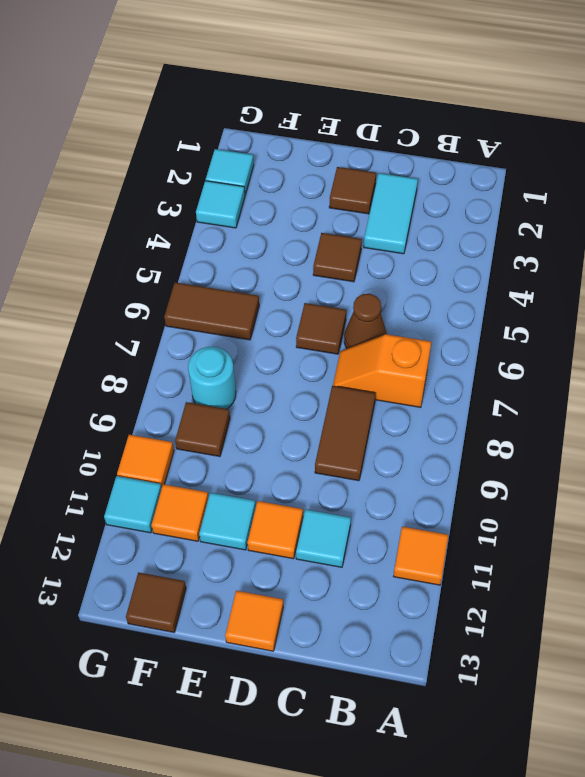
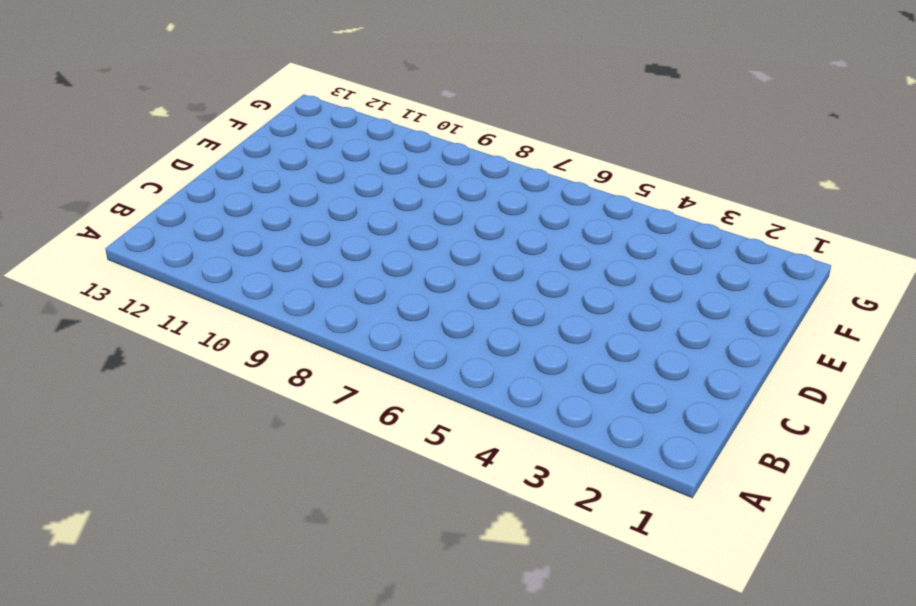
none -> orange tile A11 level 1
none -> orange slope B7:C7 level 1 top B
none -> cyan tile C2:C3 level 1

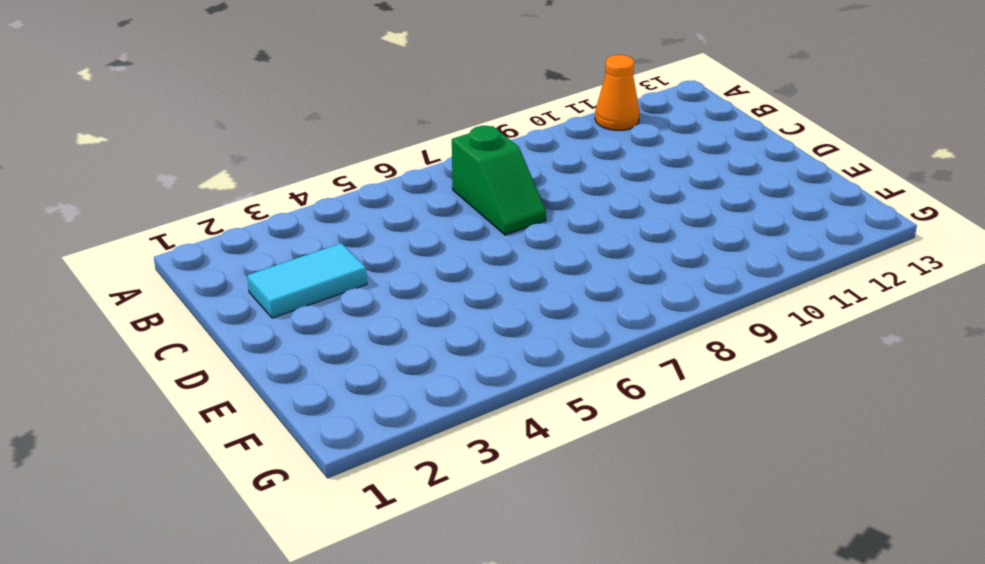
orange cone A11 level 1 -> orange tile A11 level 1
green slope B7:C7 level 1 top B -> orange slope B7:C7 level 1 top B
none -> brown cone C6 level 1
none -> brown tile C8:C9 level 1
none -> cyan tile C11 level 1

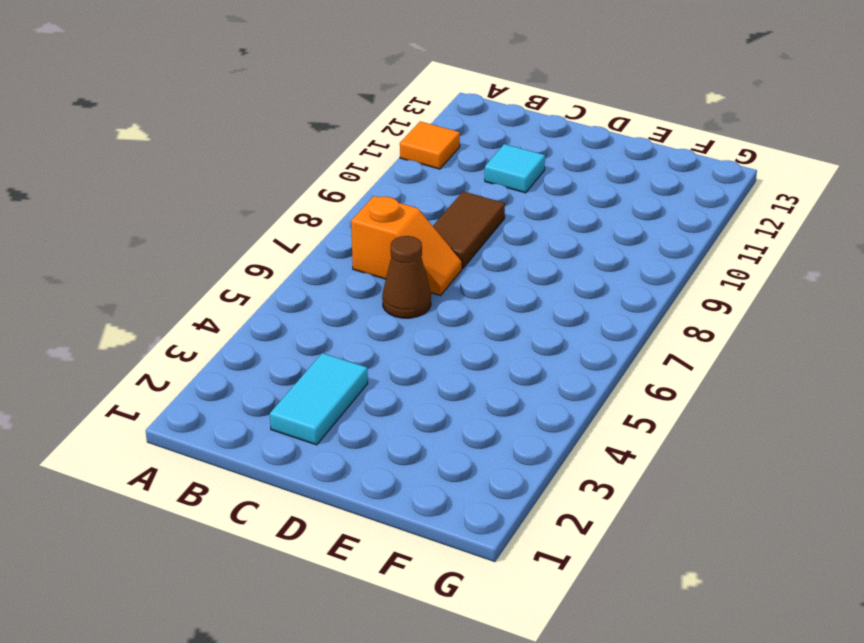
none -> brown tile D2 level 1
none -> brown tile D4 level 1
none -> brown tile D6 level 1

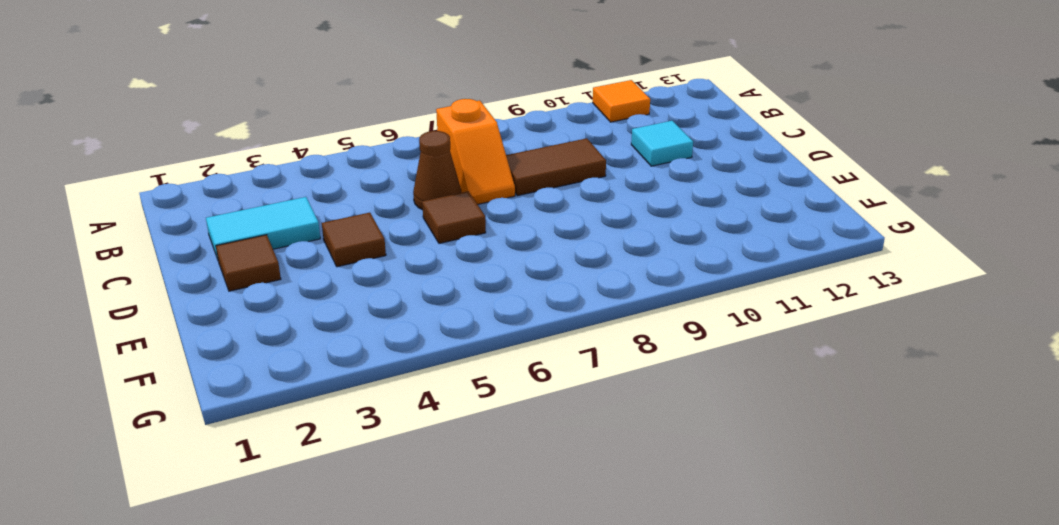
none -> orange tile D11 level 1
none -> orange tile D13 level 1
none -> cyan tile E11 level 1

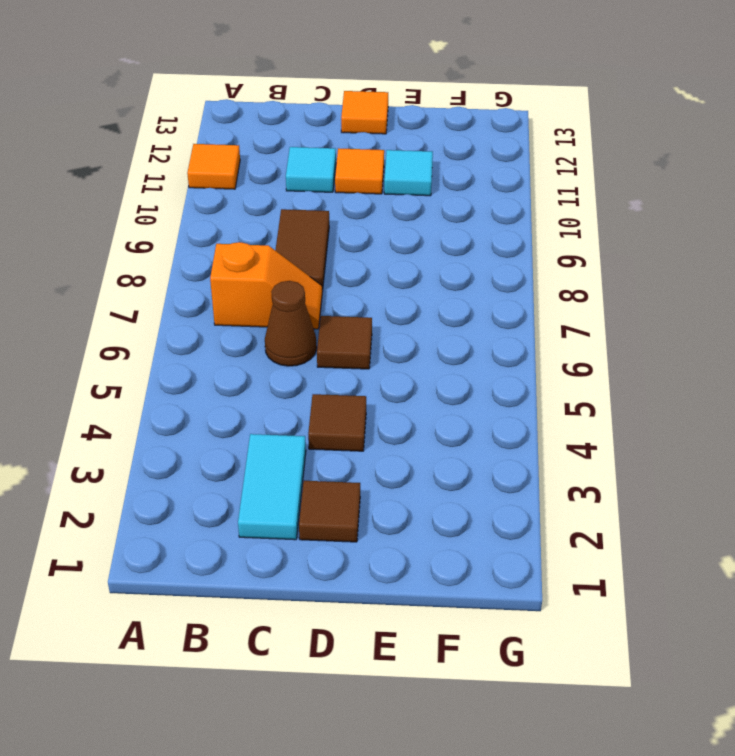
none -> brown tile F6:G6 level 1
none -> cyan round brick F8 level 1
none -> brown tile F9 level 1

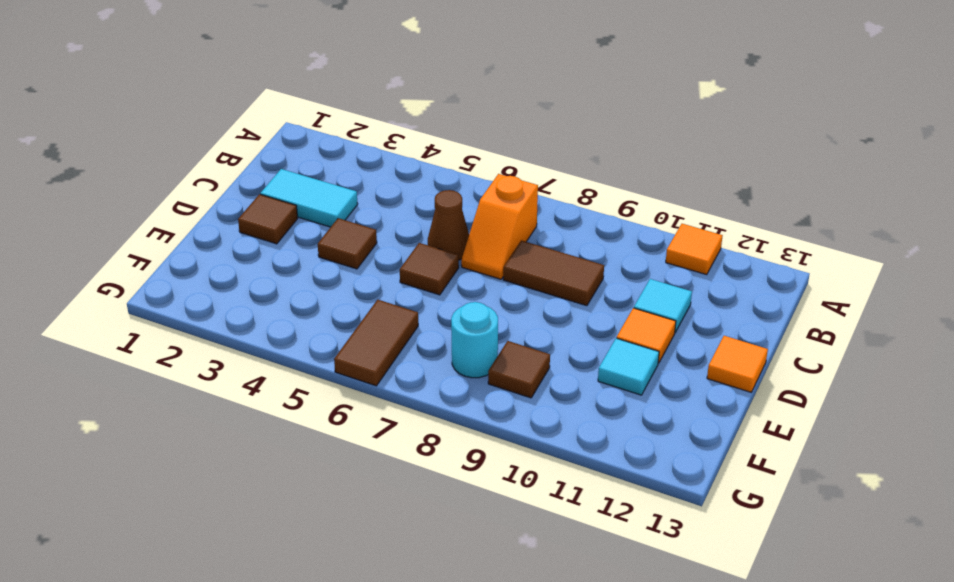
none -> orange tile F11 level 1
none -> brown tile F13 level 1
none -> cyan tile G2 level 1

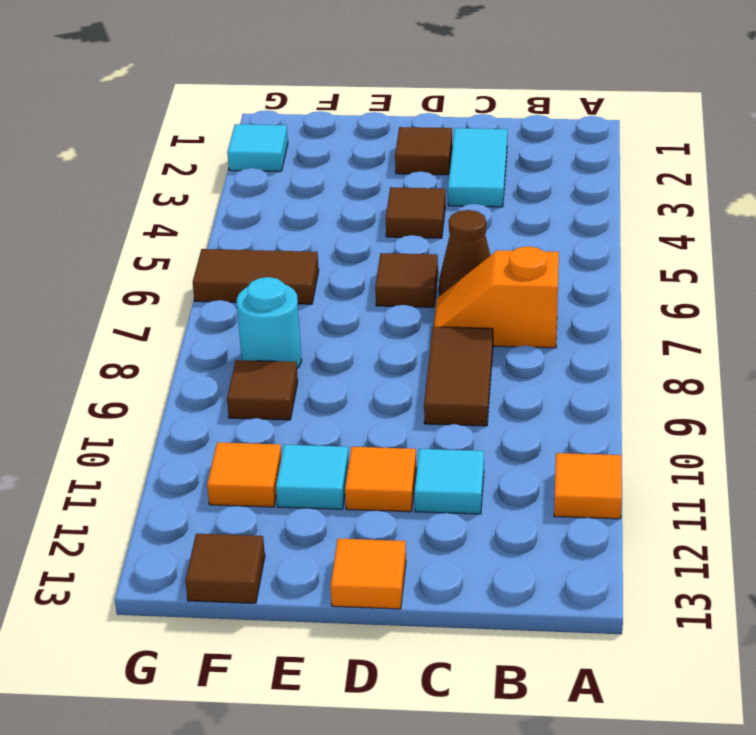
none -> cyan tile G3 level 1
none -> orange tile G10 level 1
none -> cyan tile G11 level 1

